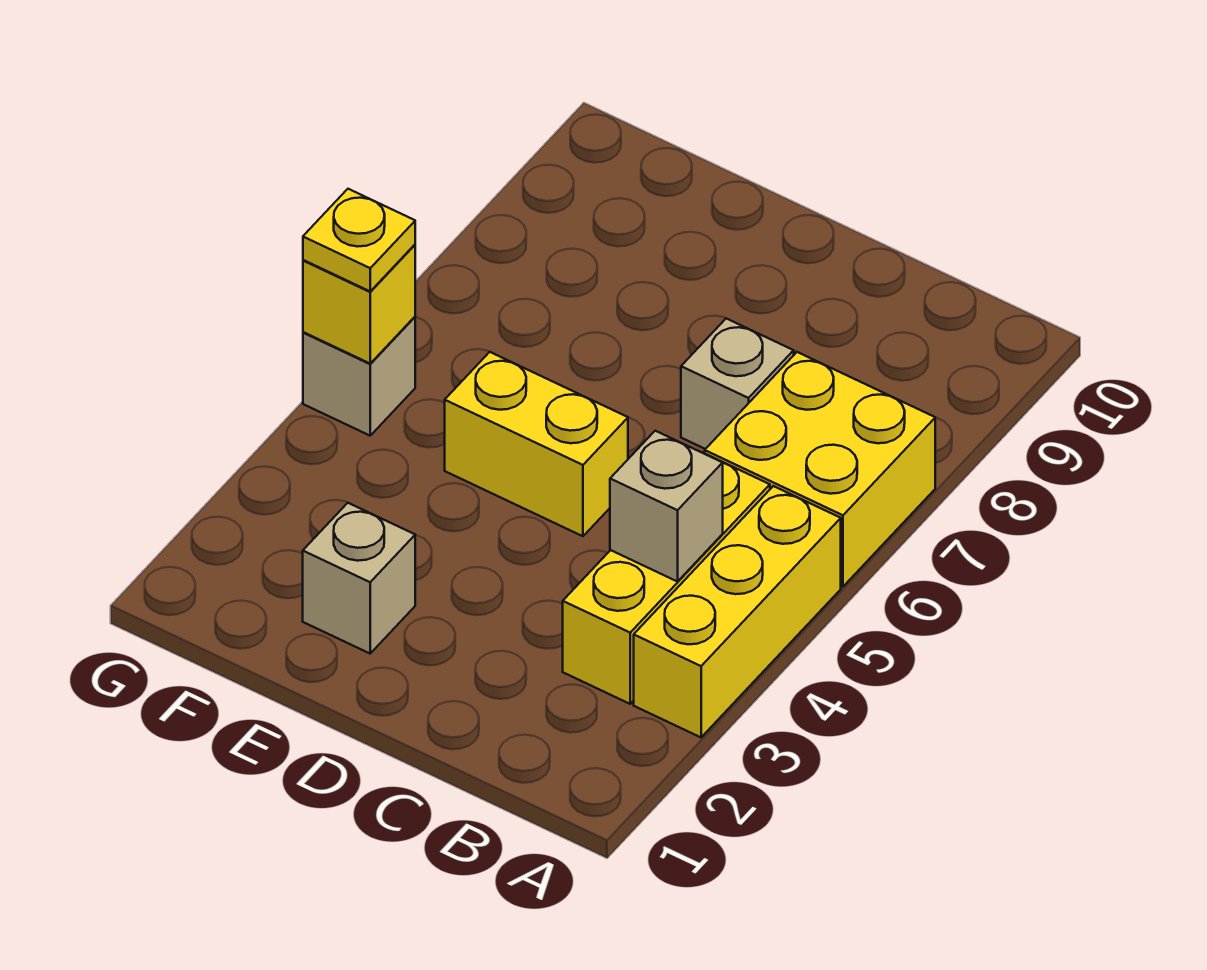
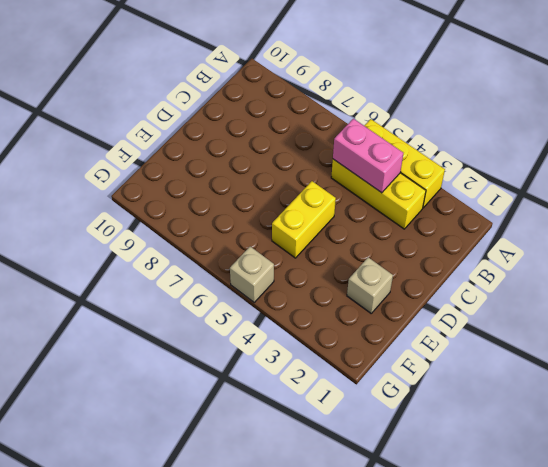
pink brick B4:B5 level 2 -> tan brick B4 level 2
none -> yellow brick A6:B7 level 1
none -> tan brick C7 level 1

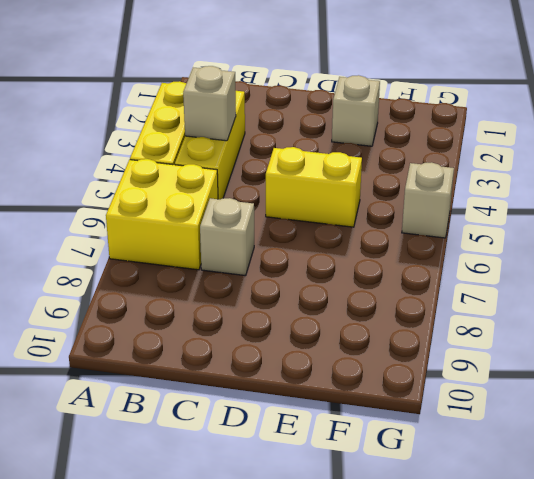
none -> yellow brick G5 level 2
none -> yellow plate G5 level 3

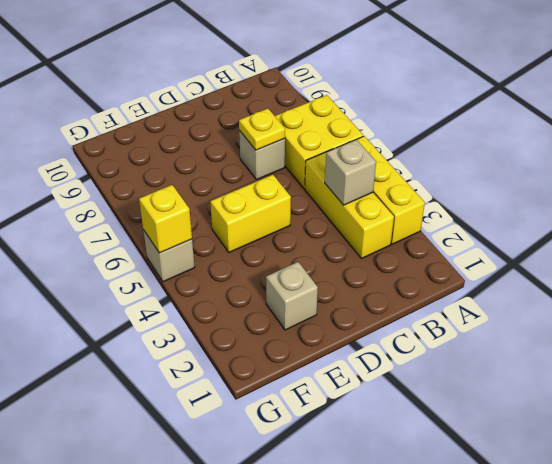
yellow plate C7 level 2 -> yellow plate G5 level 3

